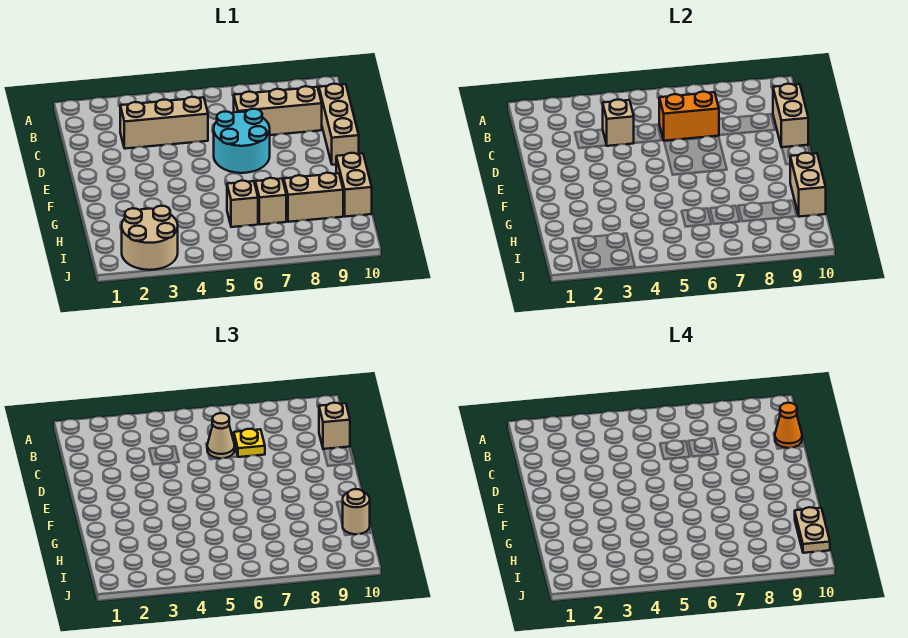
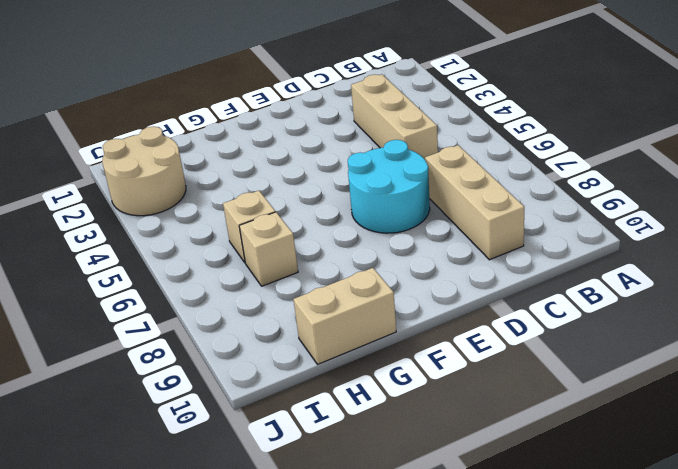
none -> tan brick C10:E10 level 1
none -> tan brick H8:H9 level 1
none -> tan brick C4 level 2

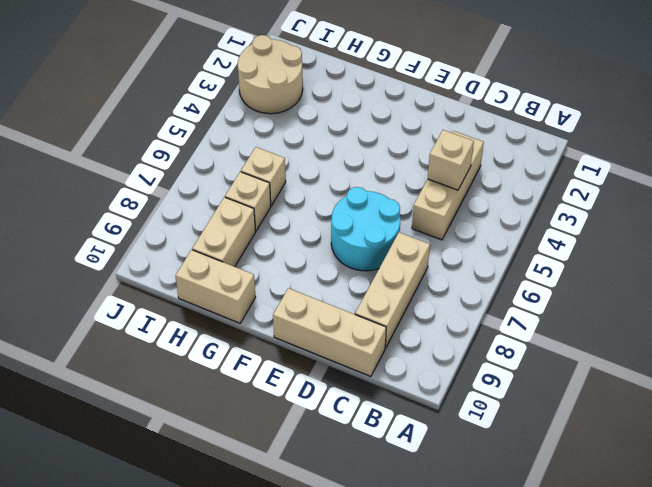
none -> orange brick C6:C7 level 2
none -> tan brick C10:D10 level 2
none -> tan brick G10:H10 level 2

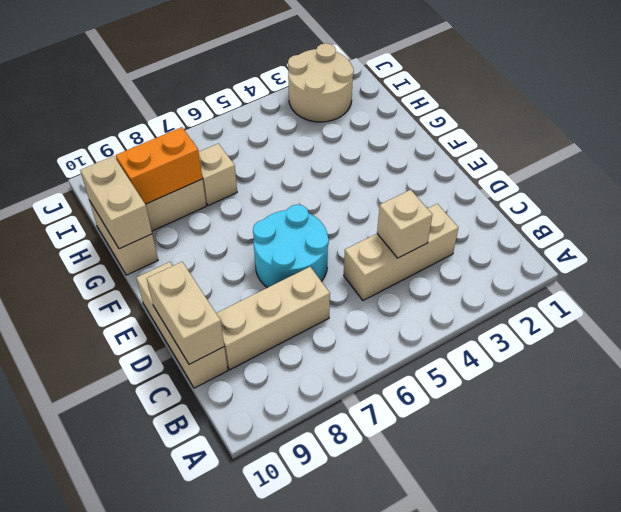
orange brick H8:H9 level 2 -> orange brick C6:C7 level 2
none -> tan brick H6 level 1
none -> tan cone C6 level 3
none -> yellow plate C7 level 3

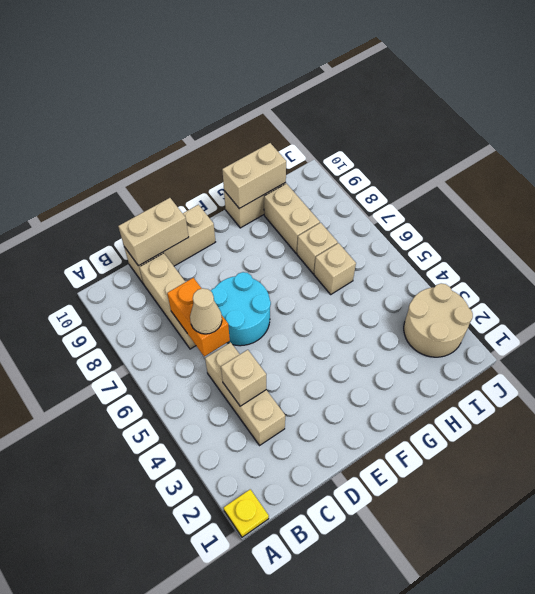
yellow plate A1 level 1 -> yellow plate C7 level 3
none -> tan brick C10 level 3
none -> tan round brick H10 level 3
none -> orange cone C10 level 4

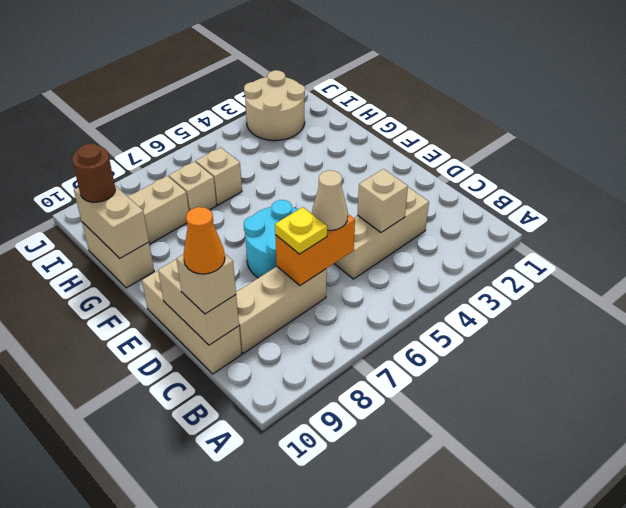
brown round brick H10 level 3 -> tan round brick H10 level 3
none -> tan plate H10:I10 level 4

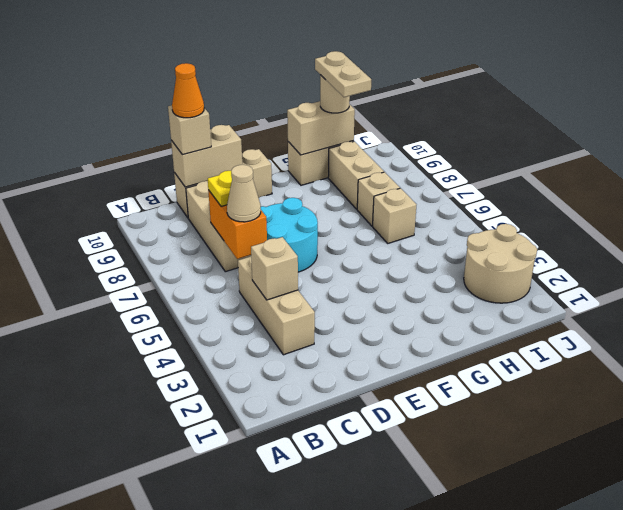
tan plate H9:H10 level 4 -> tan plate H10:I10 level 4

